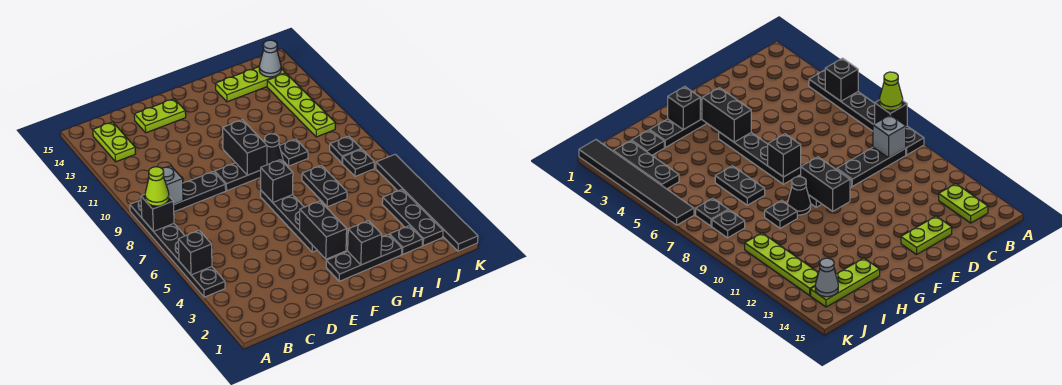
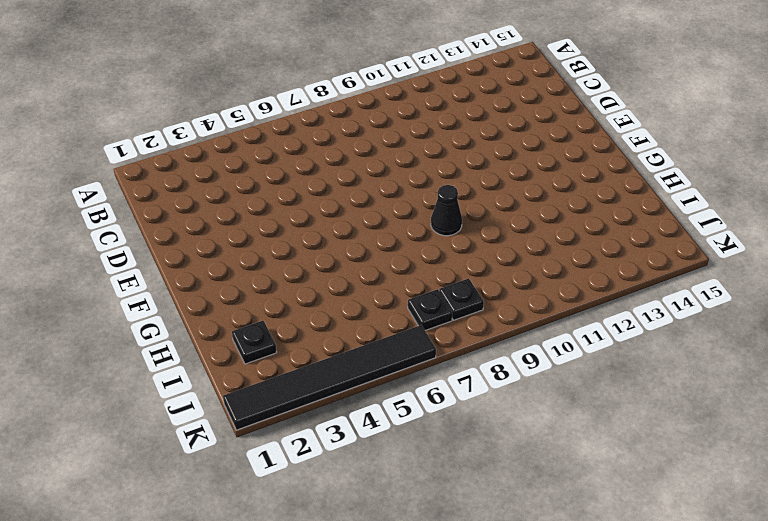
none -> black plate A4:A9 level 1
none -> black plate B9:D9 level 1
none -> lime plate B13:B14 level 1

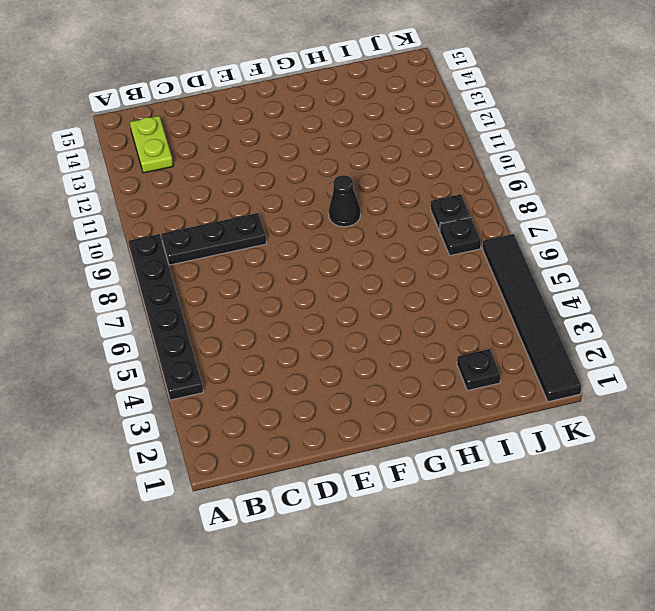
none -> lime plate D14:E14 level 1
none -> black plate E9:F9 level 1
none -> black plate F2:H2 level 1

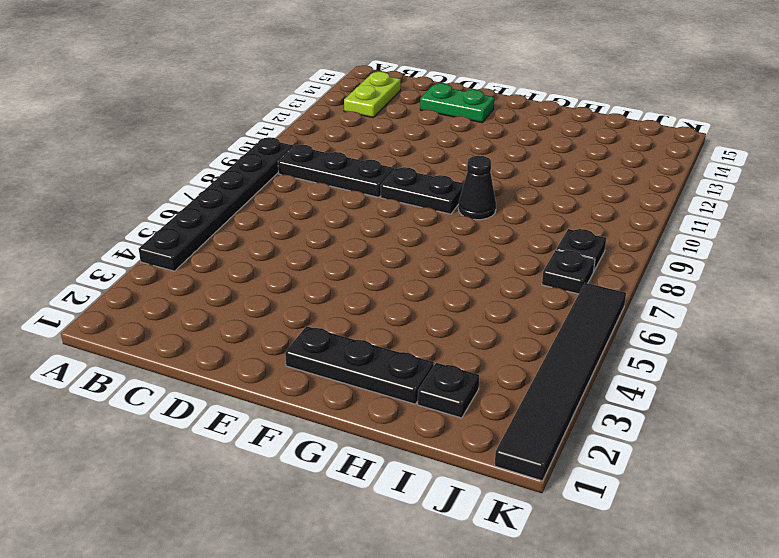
green plate D14:E14 level 1 -> lime plate D14:E14 level 1
none -> black plate F4:F7 level 1
none -> black plate H6:H7 level 1
none -> black plate H9 level 1

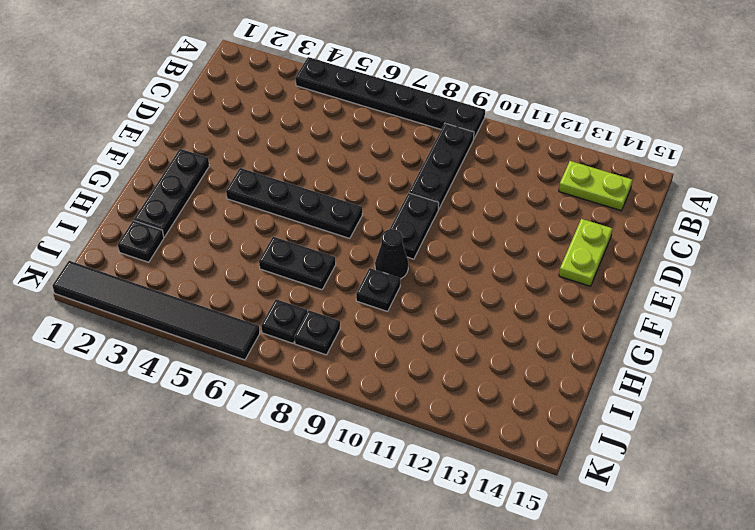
none -> lime plate H14:J14 level 1
none -> black plate J2:J4 level 1
none -> lime plate J10:J13 level 1

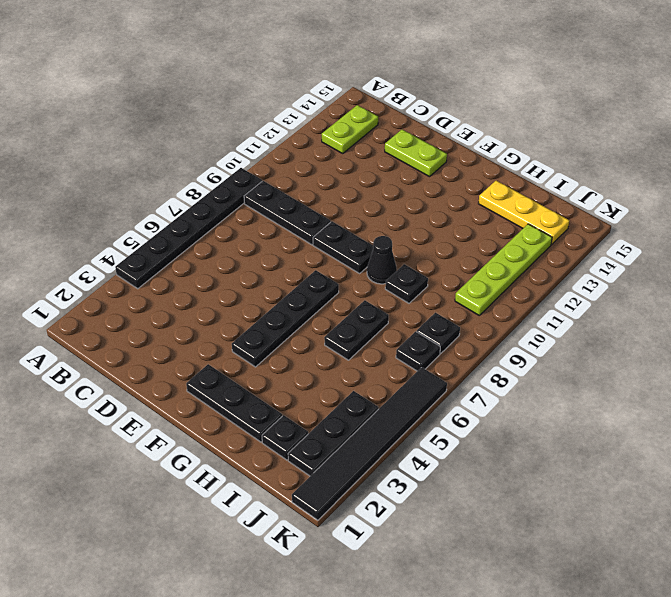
yellow plate H14:J14 level 1 -> lime plate H14:J14 level 1
none -> black brick A5 level 2
none -> black brick A8 level 2
none -> grey brick B9 level 2

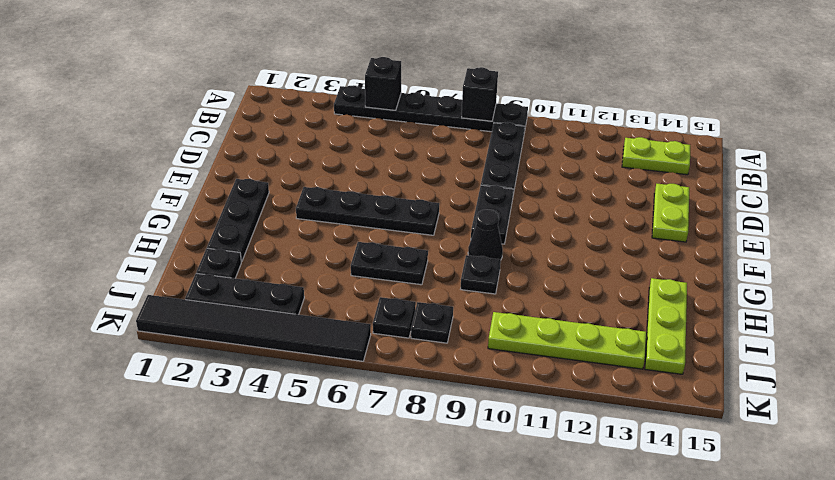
none -> grey brick B9 level 2
none -> black brick F3:F4 level 2
none -> black brick F7 level 2

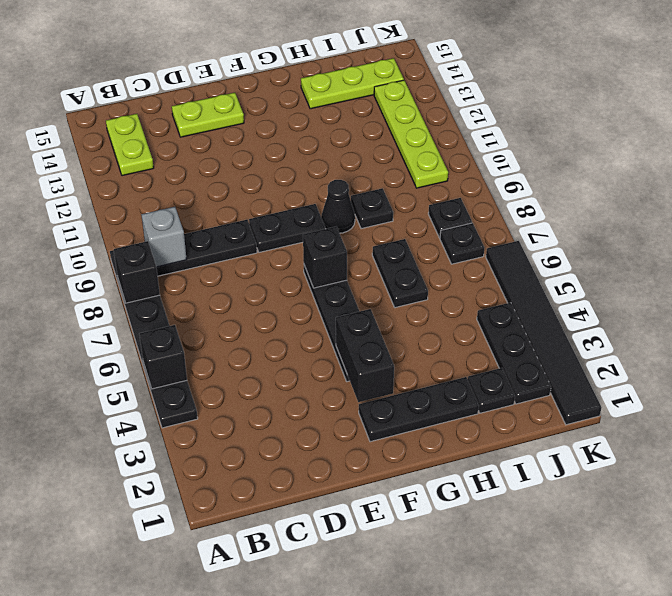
none -> black brick F9:F10 level 2
none -> black brick G2 level 2
none -> grey cone J14 level 2

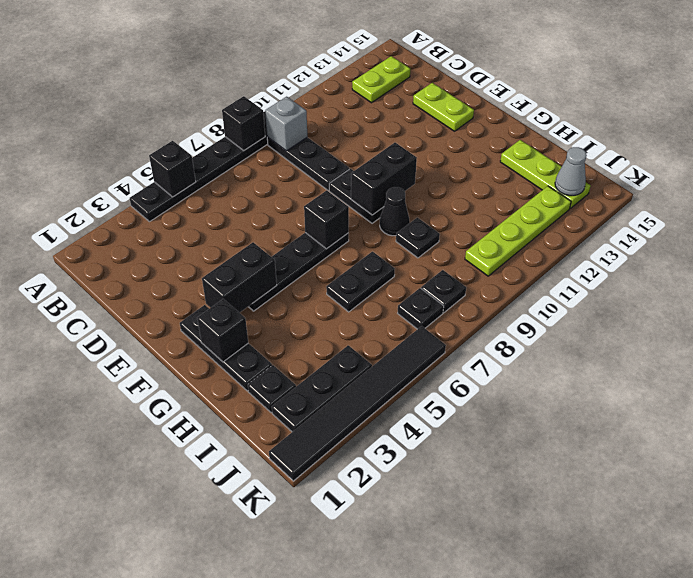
none -> lime cone A8 level 3

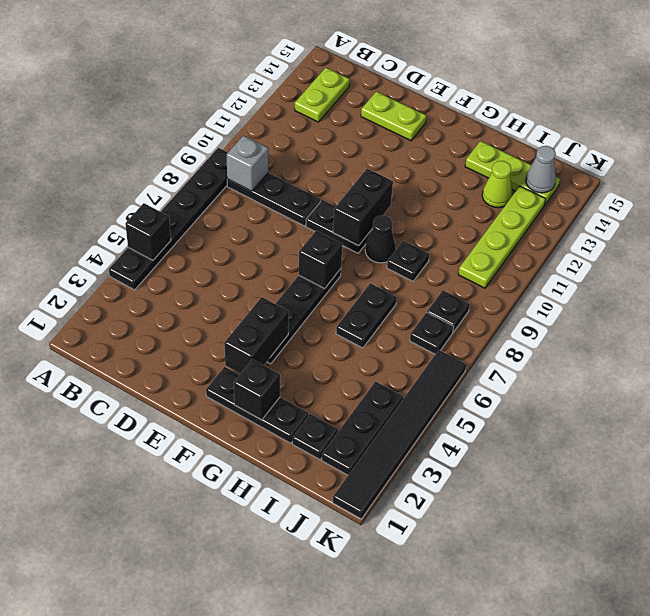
lime cone I13 level 1 -> lime cone A8 level 3
none -> black brick A8 level 2

